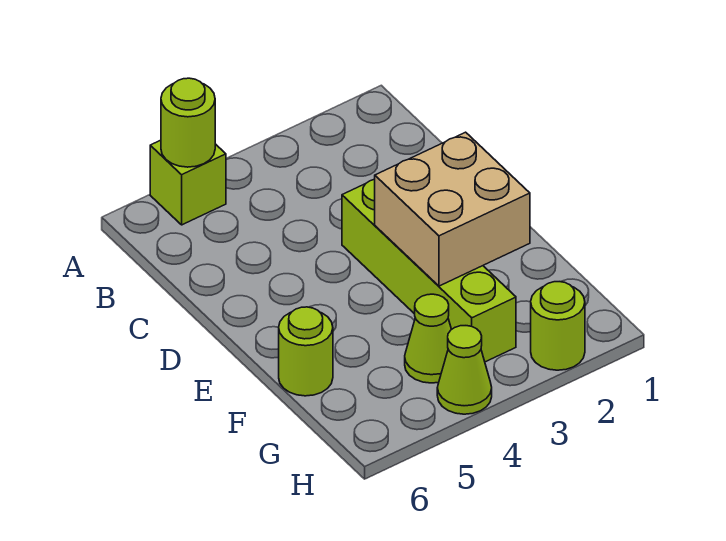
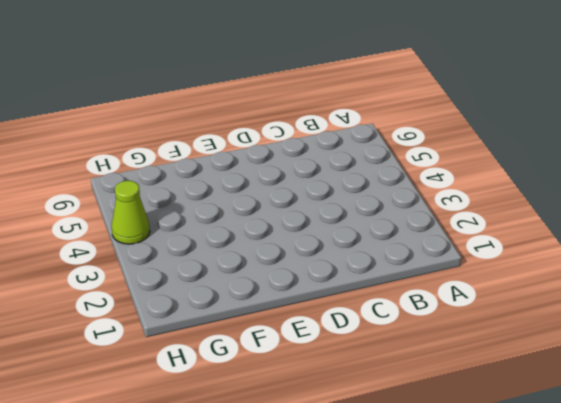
none -> lime brick A5 level 1
none -> lime brick D3:G3 level 1

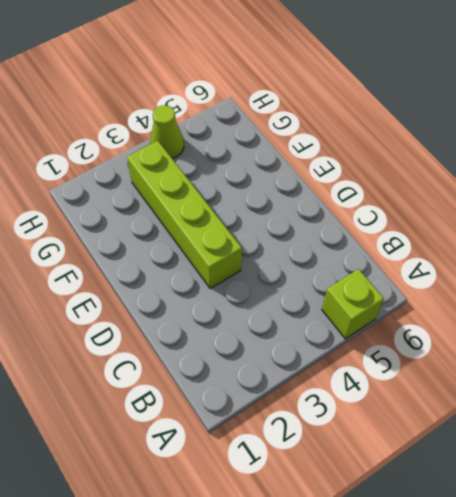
none -> lime round brick F6 level 1
none -> lime cone G4 level 1

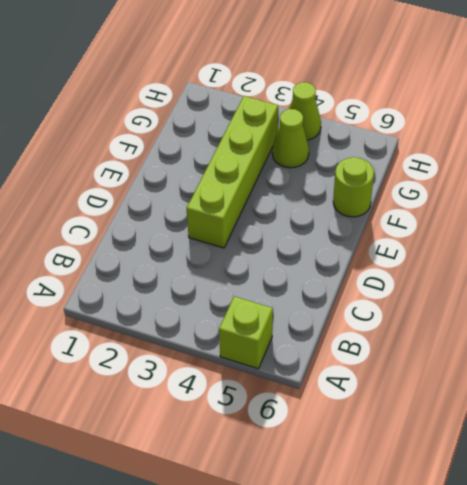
none -> lime round brick H2 level 1
none -> lime round brick A5 level 2

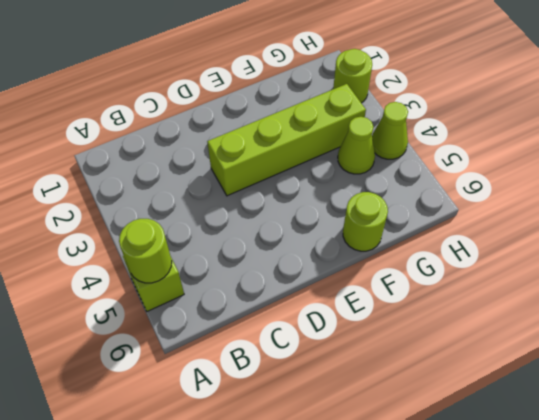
none -> tan brick E2:F3 level 2

